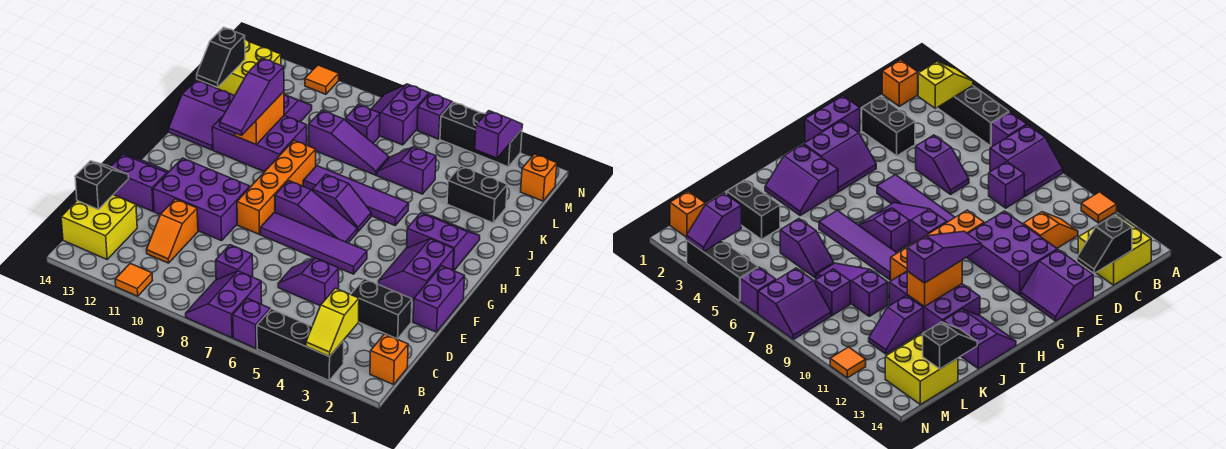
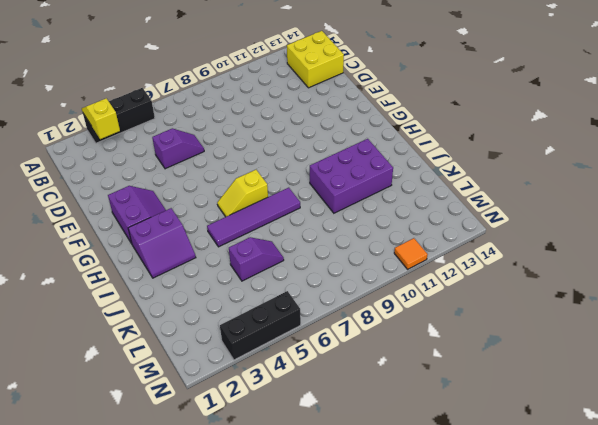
yellow slope H6:H7 level 1 top 7 -> purple slope H6:H7 level 1 top 7
none -> purple brick A6 level 1
none -> purple slope A7:B8 level 1 top 7
none -> orange tile A11 level 1
none -> orange brick B1 level 1

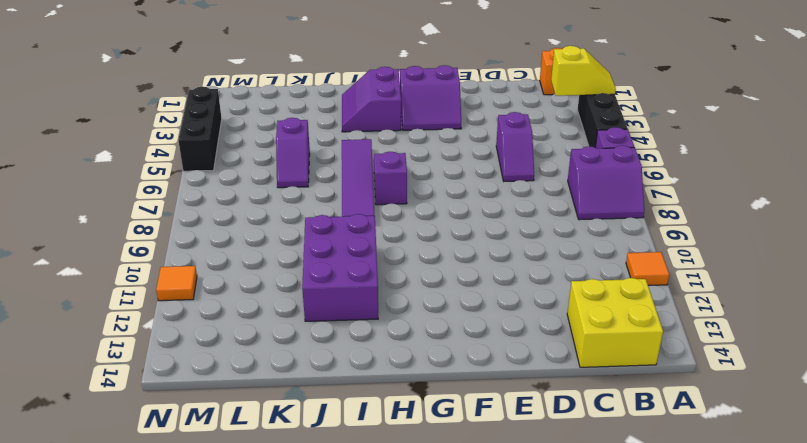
none -> purple brick C8 level 1
none -> orange slope C11:D11 level 1 top D
none -> black brick D2:D3 level 1
none -> purple brick E1:F1 level 1

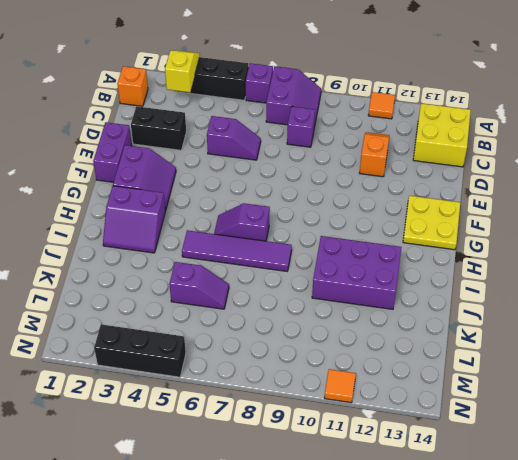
yellow plate F13:G14 level 1 -> purple slope E13:F14 level 1 top E
none -> purple brick E10:F12 level 1
none -> purple tile F5:F8 level 1
none -> orange brick F9:I9 level 1
none -> purple slope G6:G8 level 1 top 8

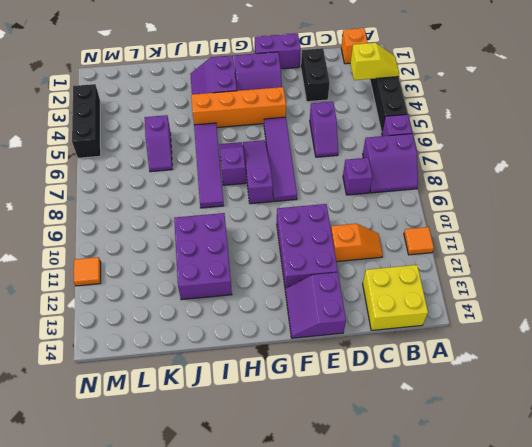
orange brick F4:I4 level 1 -> orange brick F9:I9 level 1
none -> purple slope I13:J14 level 1 top J
none -> black brick K2:K3 level 1
none -> purple slope K7:K9 level 1 top 9
none -> purple slope K11:L11 level 1 top K

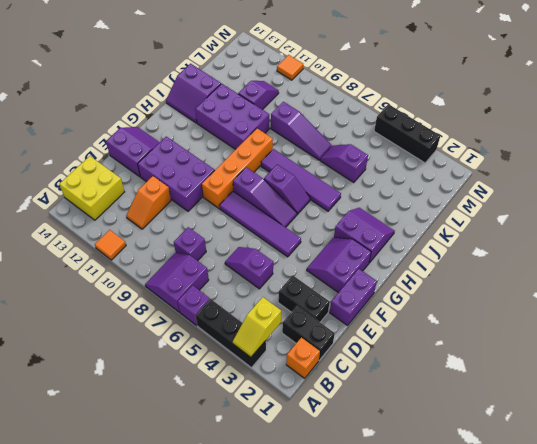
black brick C1:C2 level 1 -> black brick K2:K3 level 1
none -> purple brick L8 level 1
none -> yellow brick L13:M14 level 1
none -> orange brick M1 level 1
none -> purple slope M7:N8 level 1 top 7

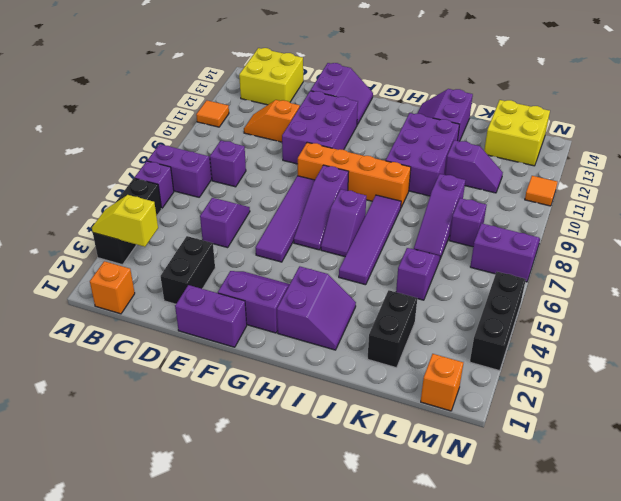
none -> purple brick N6 level 1
none -> black slope C14:D14 level 2 top C
none -> orange brick I11:J11 level 2
none -> black slope K14:L14 level 2 top L

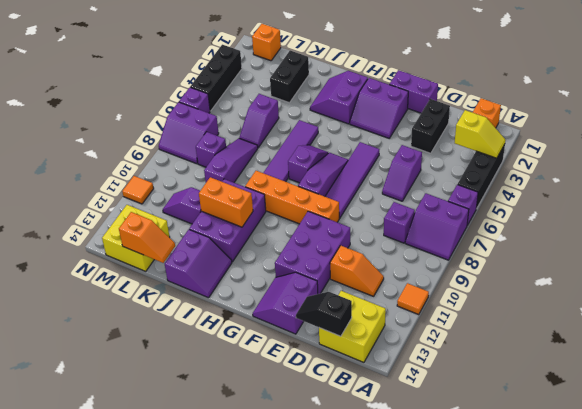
orange slope K14:L14 level 2 top L -> black slope K14:L14 level 2 top L
none -> purple slope M3:N3 level 2 top M
none -> purple slope H11:J11 level 3 top J

